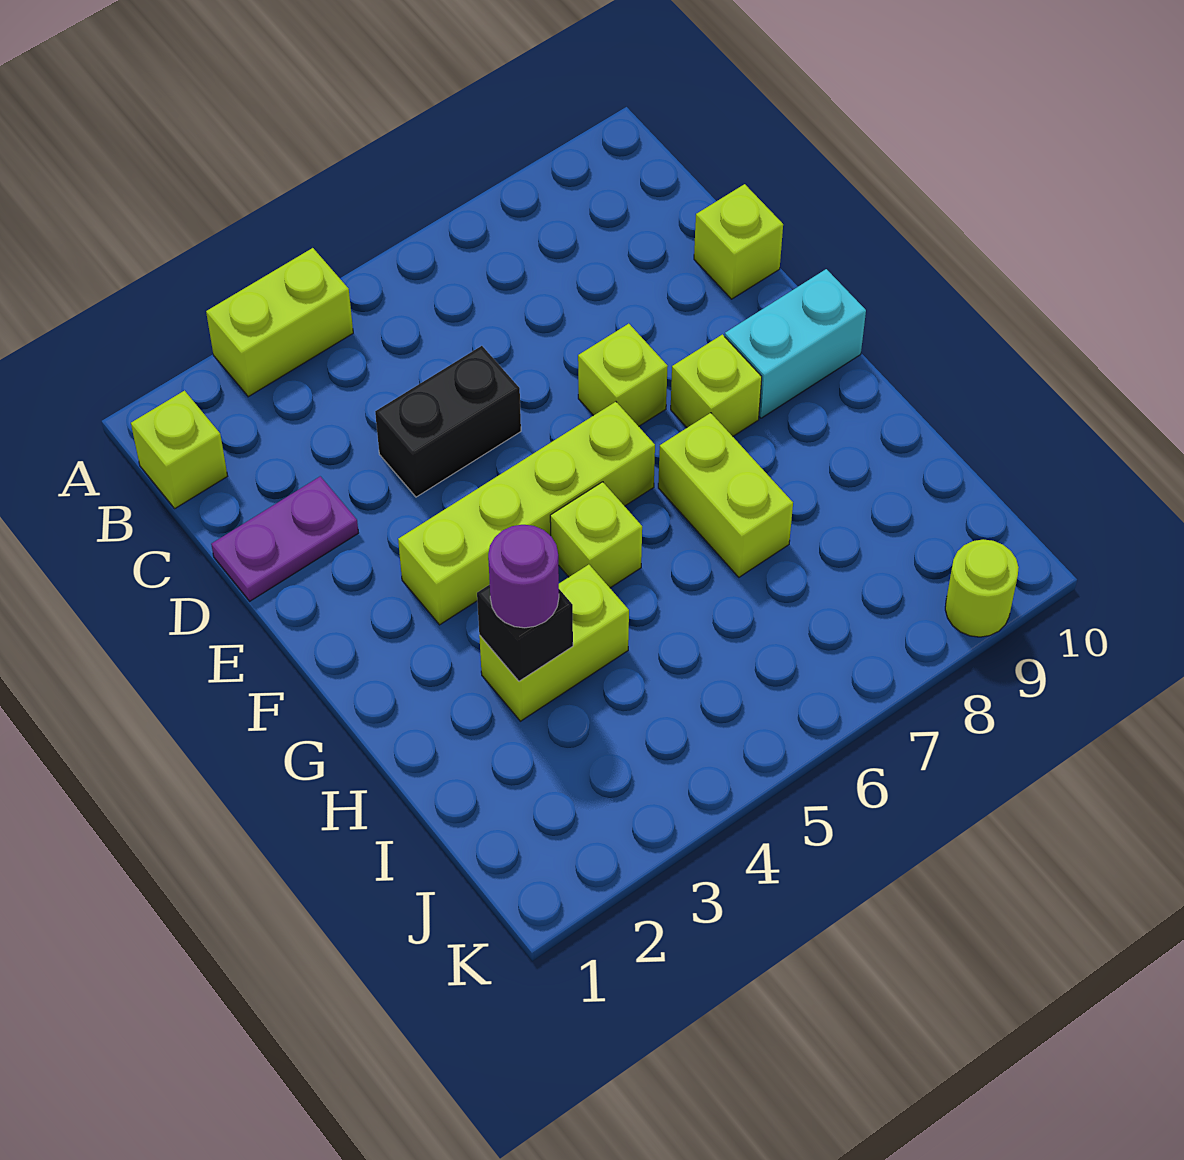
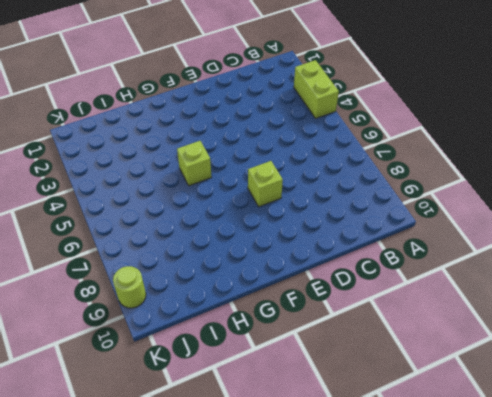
none -> lime brick B1 level 1
none -> purple plate D1:D2 level 1
none -> black brick D4:D5 level 1

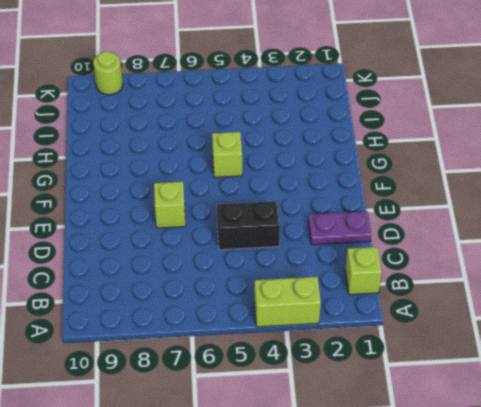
none -> lime brick D10 level 1
none -> lime brick F3:F6 level 1
none -> lime brick F8 level 1

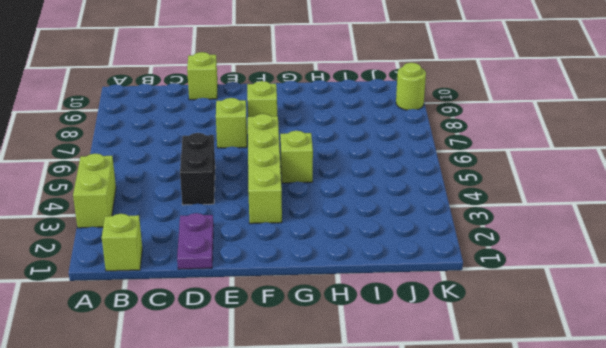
none -> cyan brick F9:F10 level 1
none -> lime brick G7:H7 level 1
none -> lime brick H3:H4 level 1

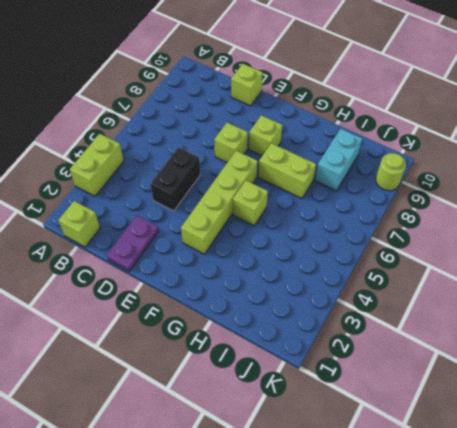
cyan brick I8:I9 level 1 -> cyan brick F9:F10 level 1
none -> lime brick H3:H4 level 1
none -> black brick H3 level 2
none -> purple round brick H3 level 3

